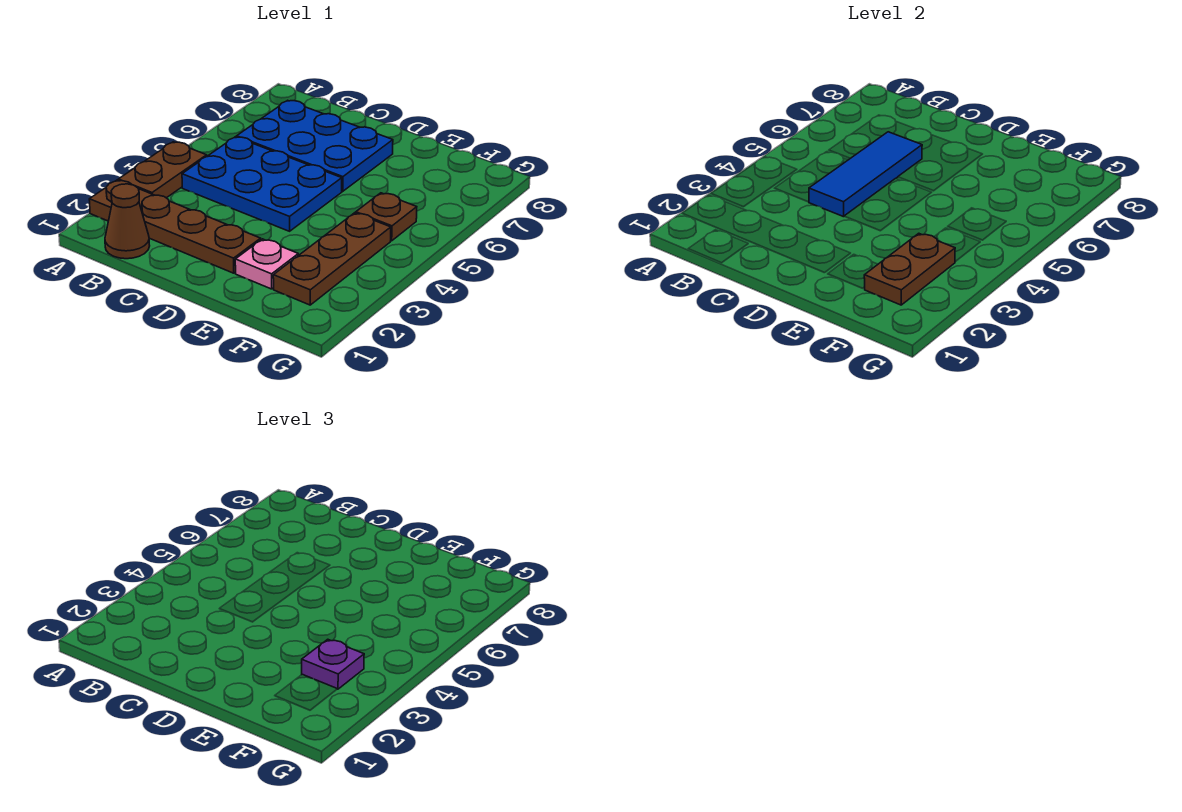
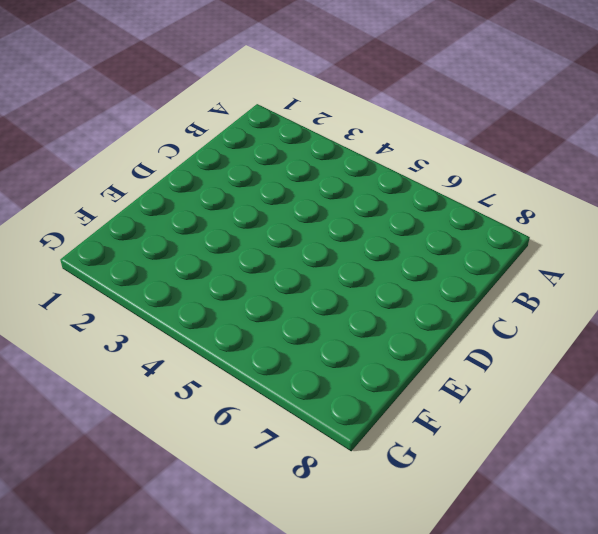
none -> brown plate A2:D2 level 1
none -> brown plate A3:A4 level 1

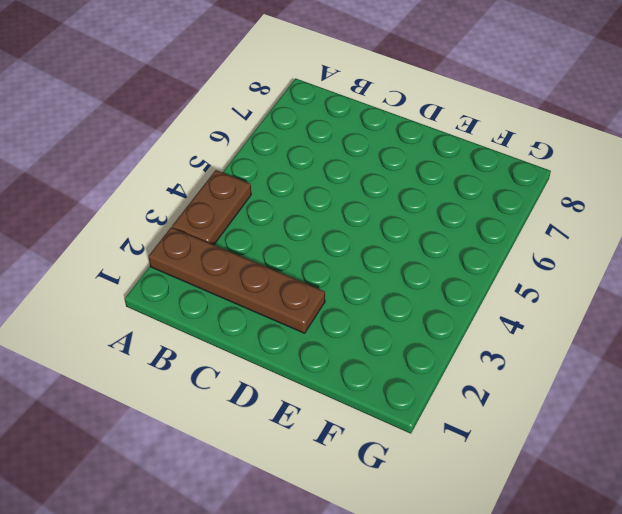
none -> brown cone B1 level 1
none -> blue plate B4:D5 level 1

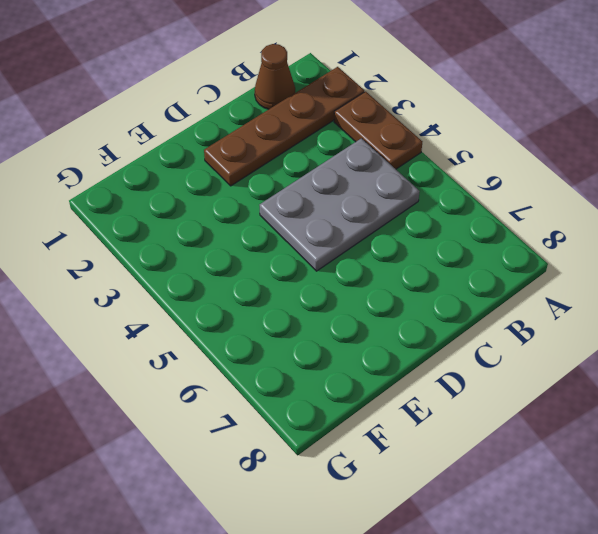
grey plate B4:D5 level 1 -> blue plate B4:D5 level 1
none -> blue plate B6:D7 level 1
none -> pink plate E2 level 1

